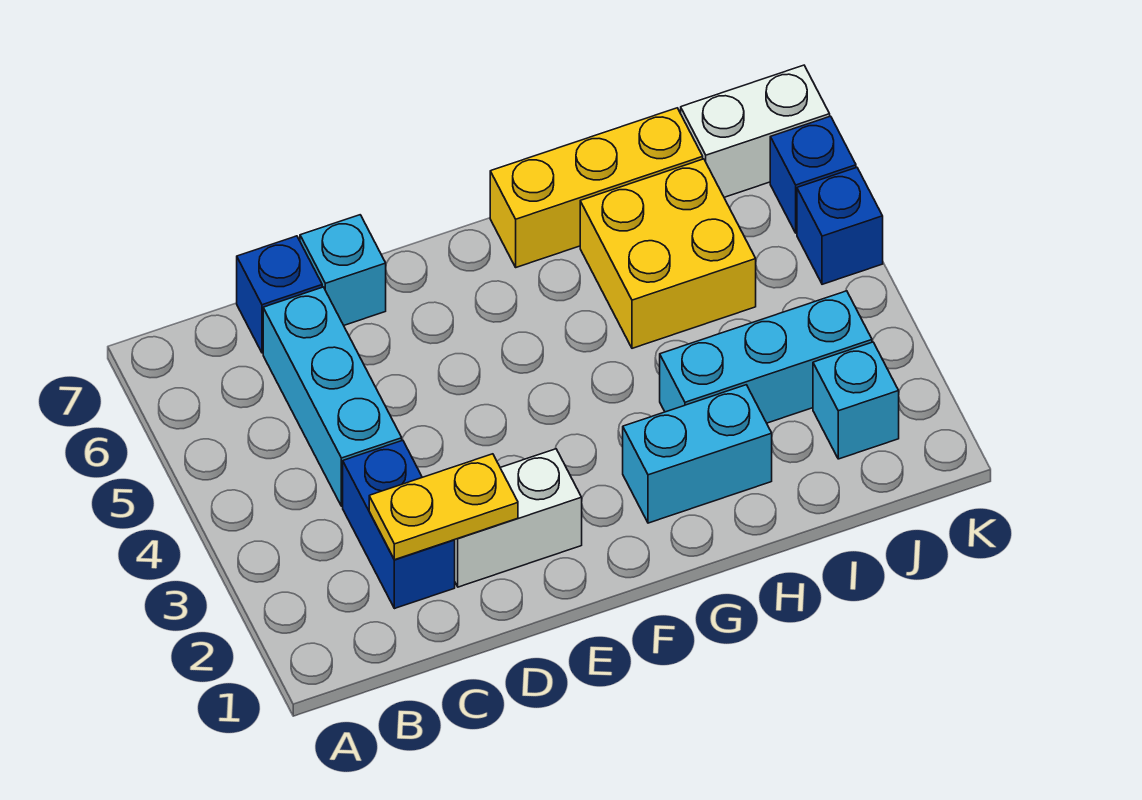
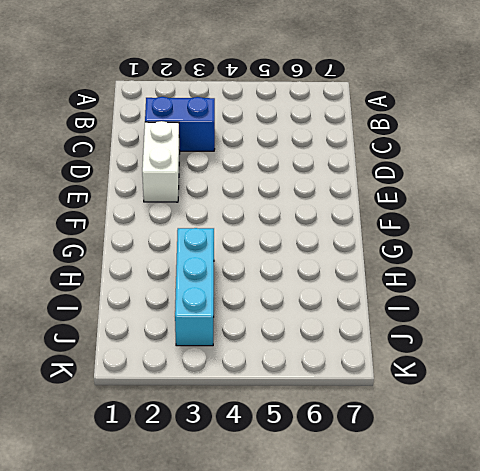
none -> cyan brick C4:C6 level 1
none -> blue brick C7 level 1
none -> cyan brick D7 level 1

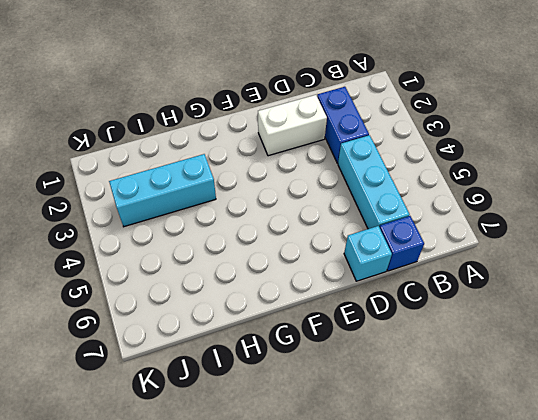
none -> cyan brick G2:H2 level 1
none -> yellow brick G7:I7 level 1
none -> yellow brick H5:I6 level 1

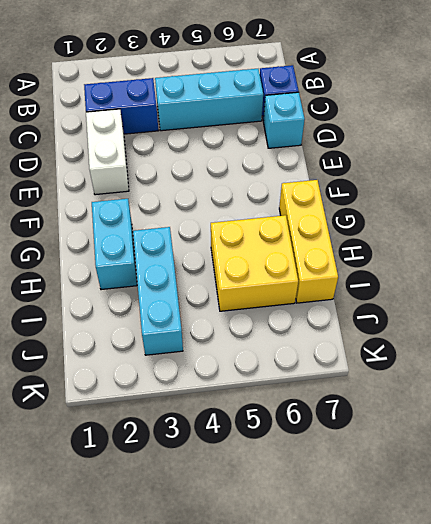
none -> cyan brick J2 level 1
none -> white brick J7:K7 level 1
none -> blue brick K5 level 1

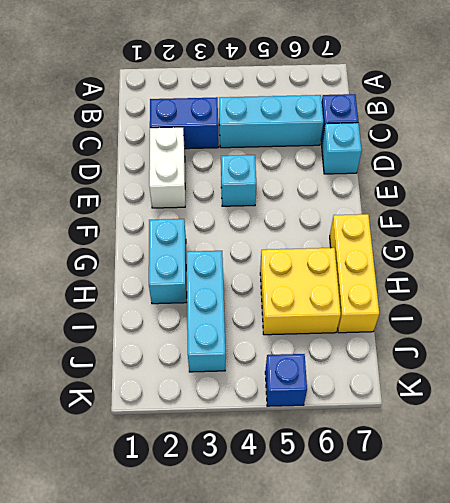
cyan brick E4 level 1 -> cyan brick J2 level 1
none -> white brick J7:K7 level 1
none -> blue brick K6 level 1
none -> yellow plate C2:D2 level 2

